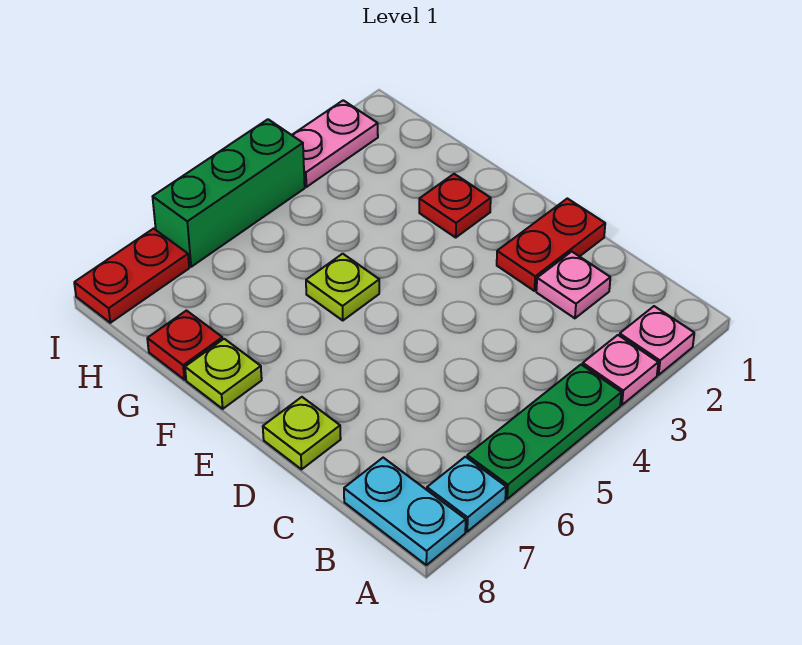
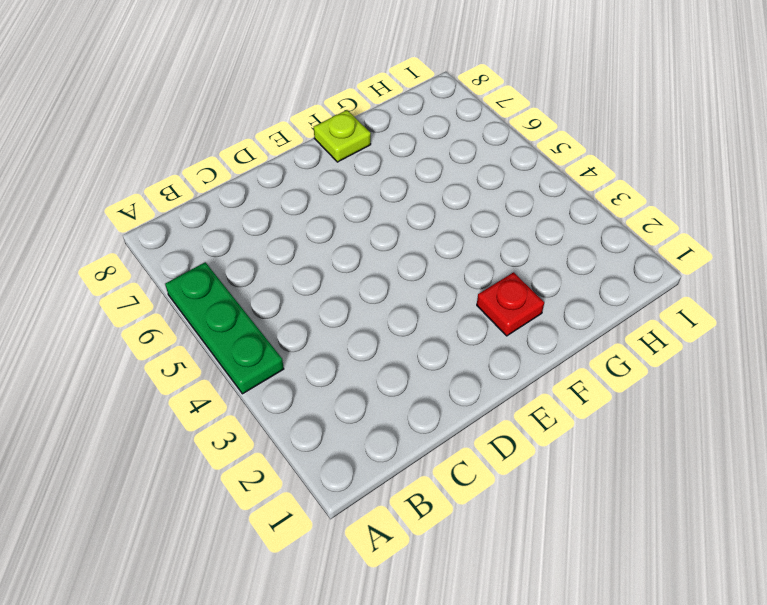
none -> pink plate A2 level 1
none -> pink plate A3 level 1
none -> cyan plate A7 level 1

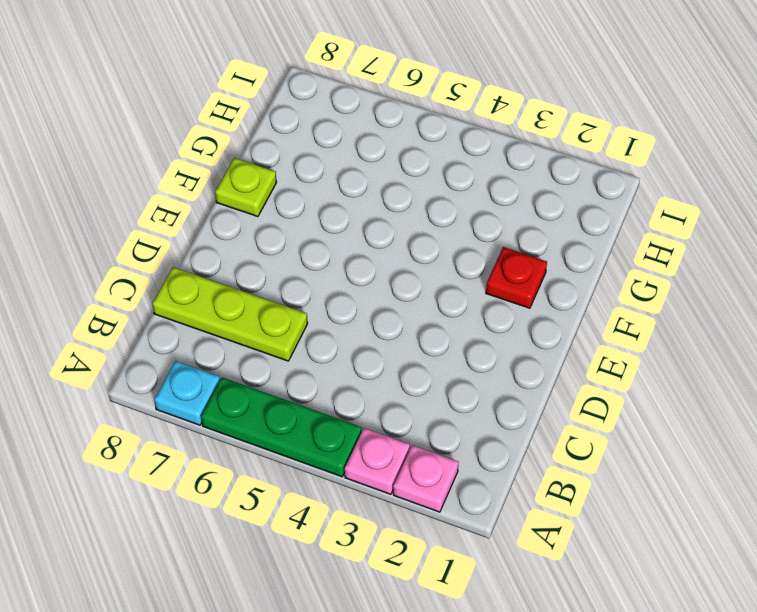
lime plate C6:C8 level 1 -> none
none -> cyan plate A8:B8 level 1
none -> pink plate C2 level 1
none -> red plate D1:D2 level 1

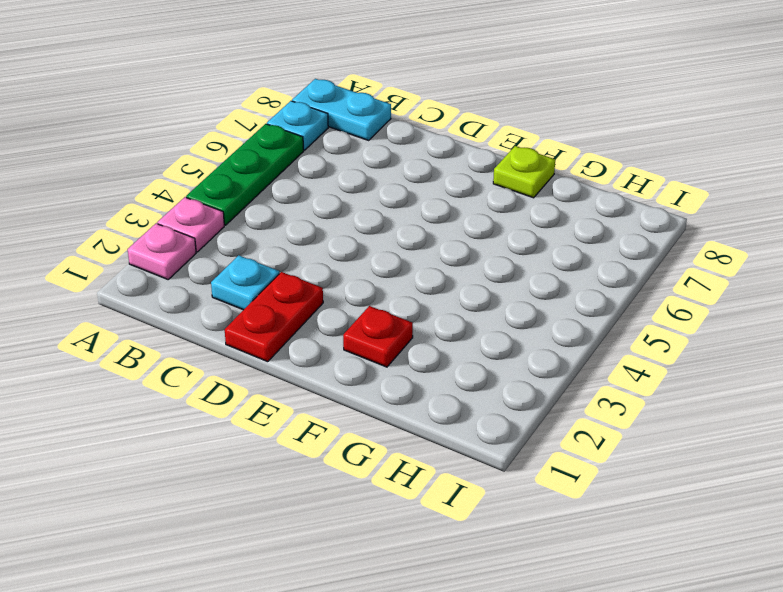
cyan plate C2 level 1 -> pink plate C2 level 1
none -> lime plate D8 level 1
none -> lime plate F5 level 1
none -> red plate G8 level 1

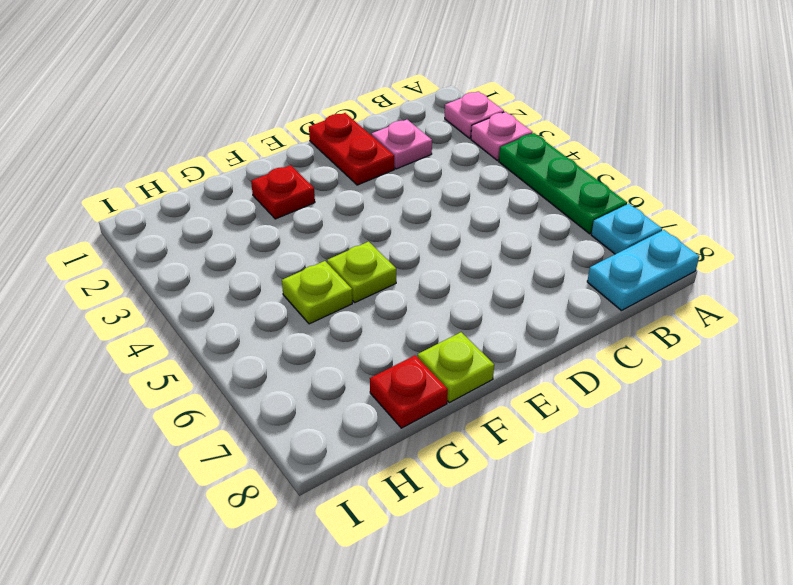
lime plate G5 level 1 -> lime plate D8 level 1
none -> pink plate I2:I3 level 1
none -> green brick I4:I6 level 1
none -> red plate I7:I8 level 1

